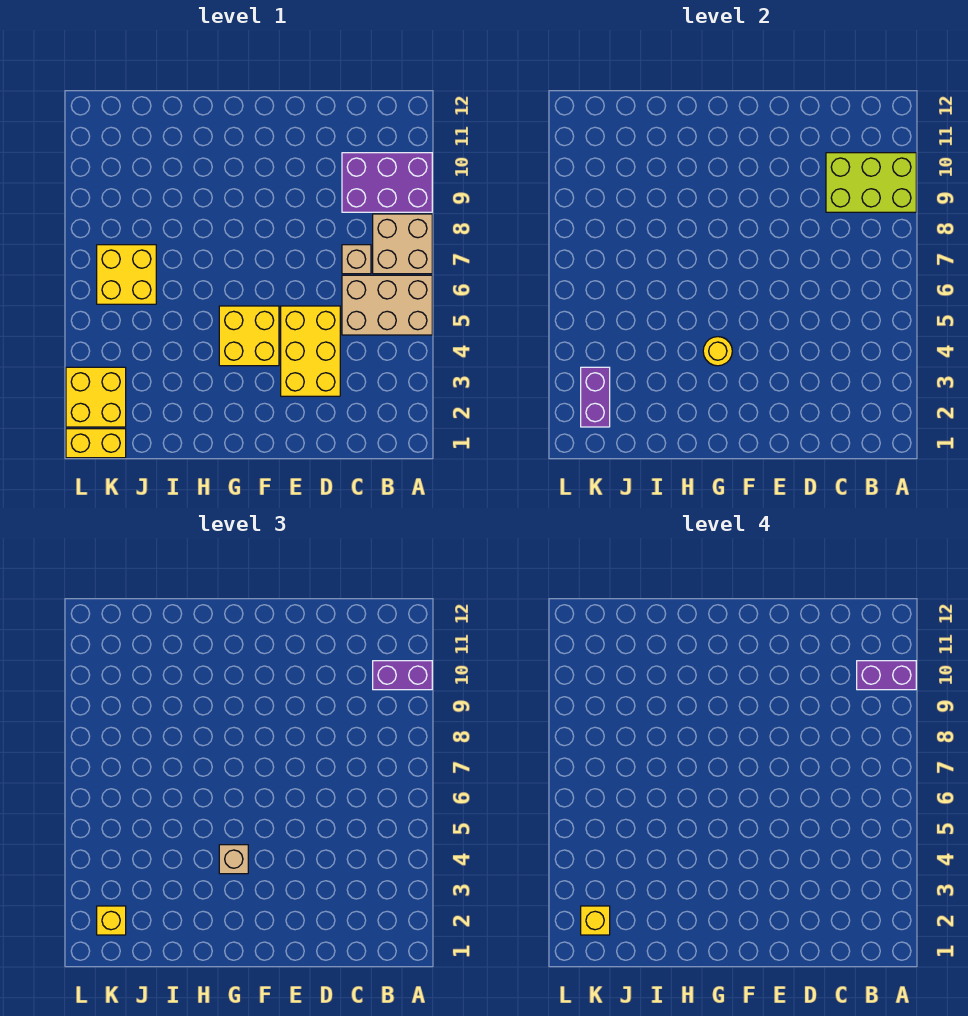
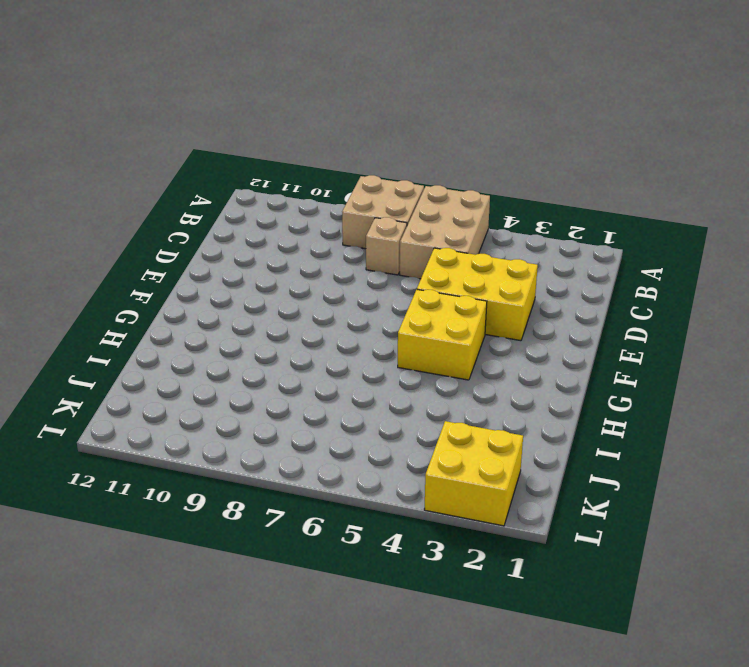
none -> purple brick A9:C10 level 1
none -> yellow brick J6:K7 level 1
none -> yellow brick K1:L1 level 1

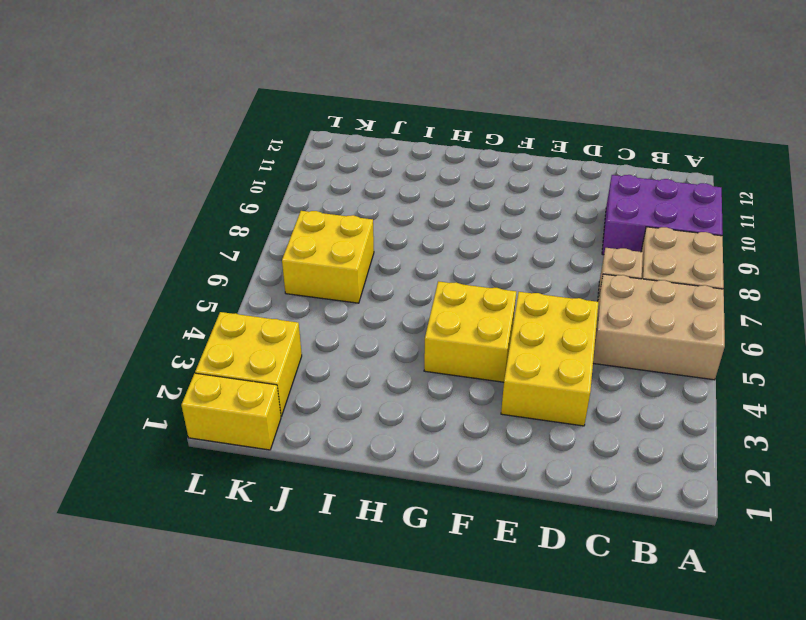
none -> lime brick A9:C10 level 2
none -> yellow round brick G4 level 2
none -> purple brick K2:K3 level 2

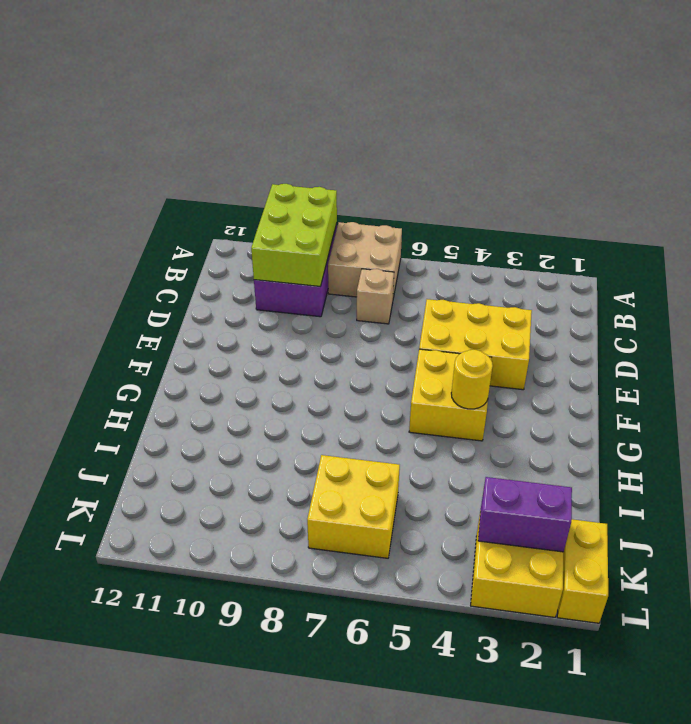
none -> tan brick A5:C6 level 1
none -> purple brick A10:B10 level 3
none -> tan brick G4 level 3

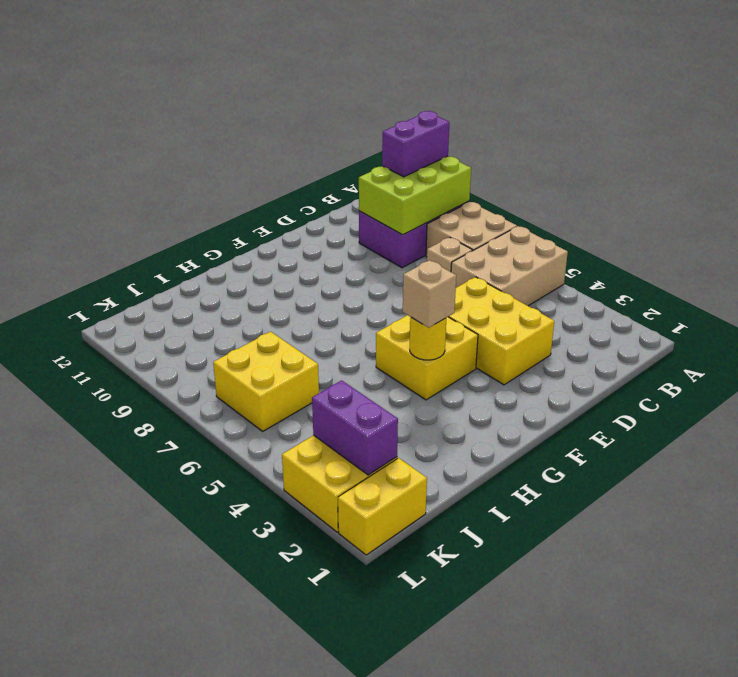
none -> yellow brick K2 level 3
none -> purple brick A10:B10 level 4
none -> yellow brick K2 level 4

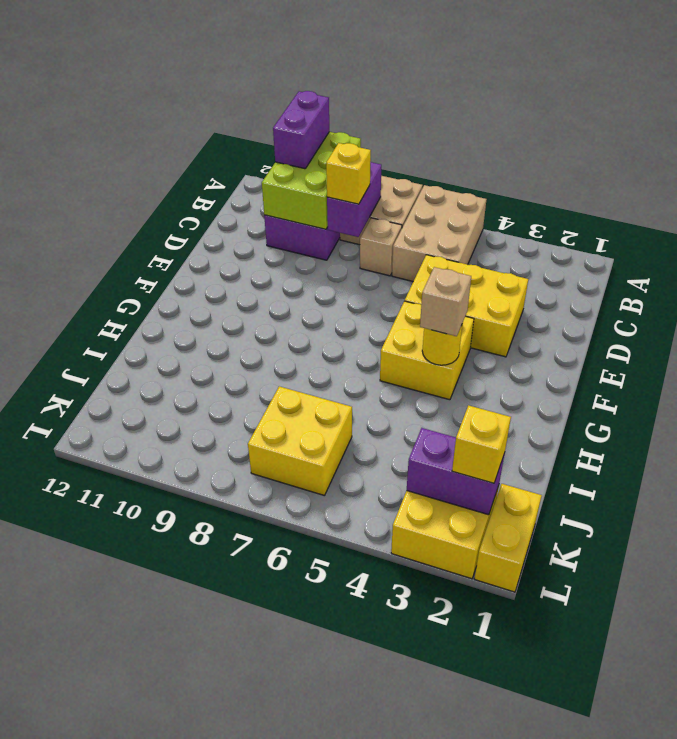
purple brick B8:C8 level 2 -> purple brick A10:B10 level 4
yellow brick C8 level 3 -> yellow brick K2 level 4

